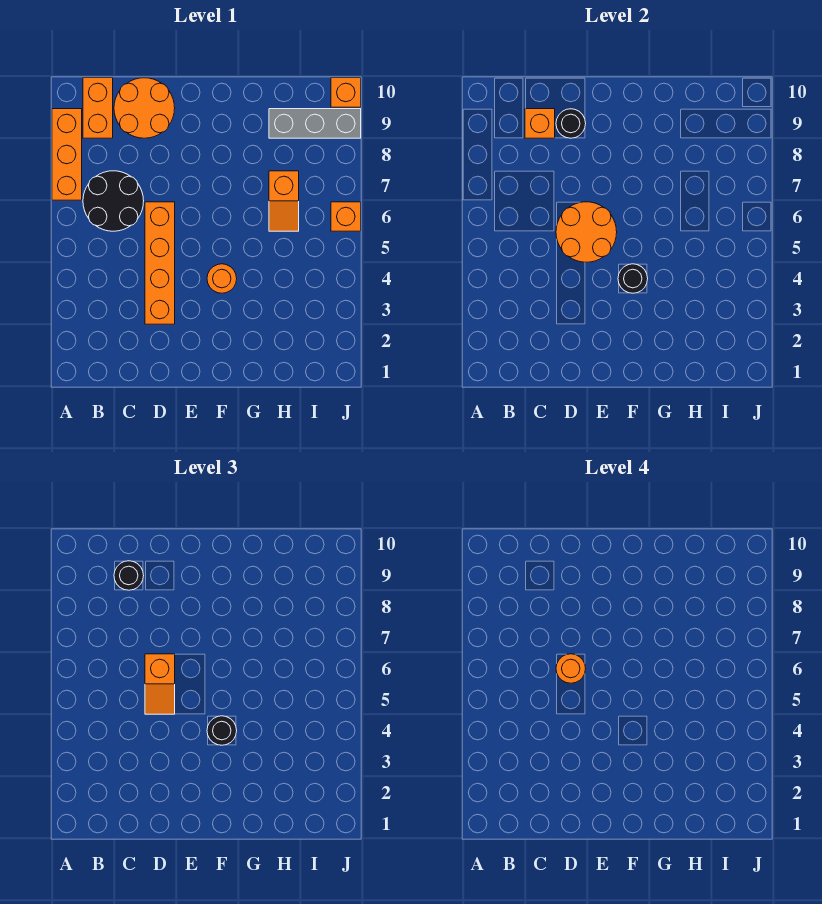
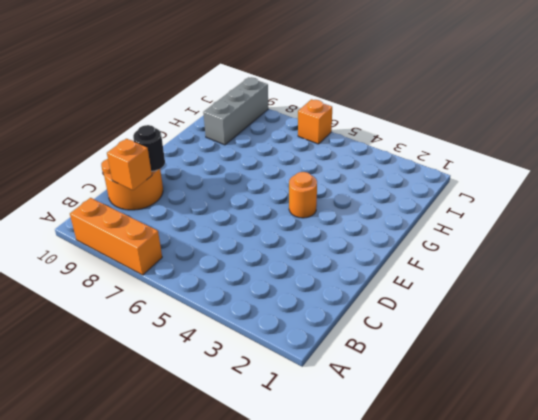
none -> black round brick B6:C7 level 1
none -> orange brick B9:B10 level 1
none -> orange brick D3:D6 level 1

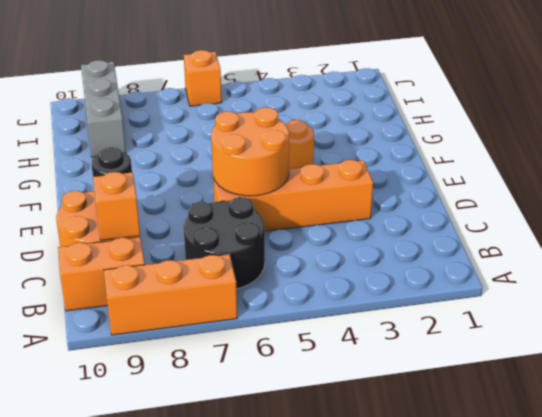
none -> orange slope H6:H7 level 1 top 7
none -> orange brick J10 level 1
none -> black round brick F4 level 2

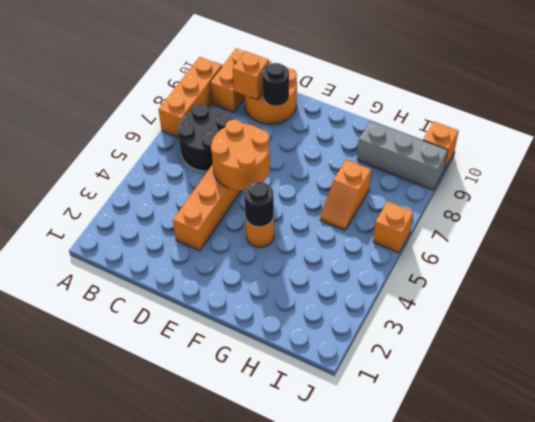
none -> black round brick C9 level 3
none -> orange slope D5:D6 level 3 top 6
none -> black round brick F4 level 3

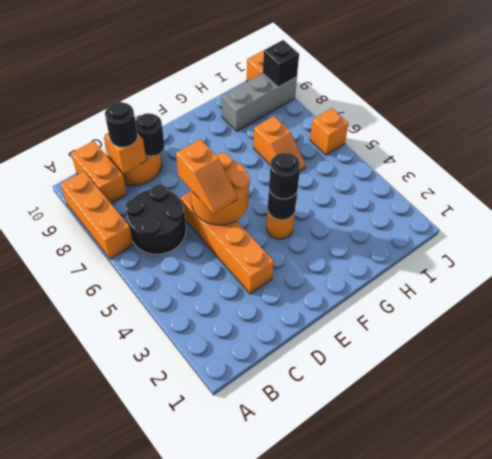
black brick J9 level 2 -> none
none -> orange round brick D6 level 4

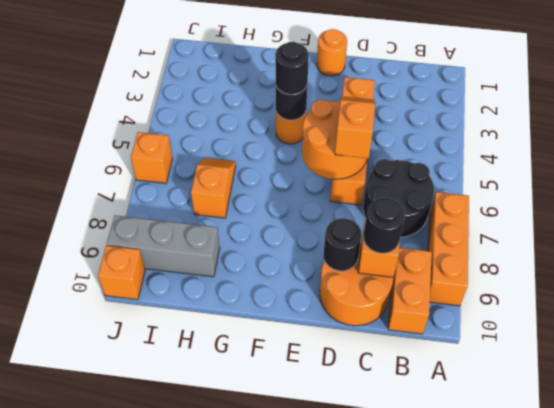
orange round brick E1 level 1 -> orange round brick D6 level 4

